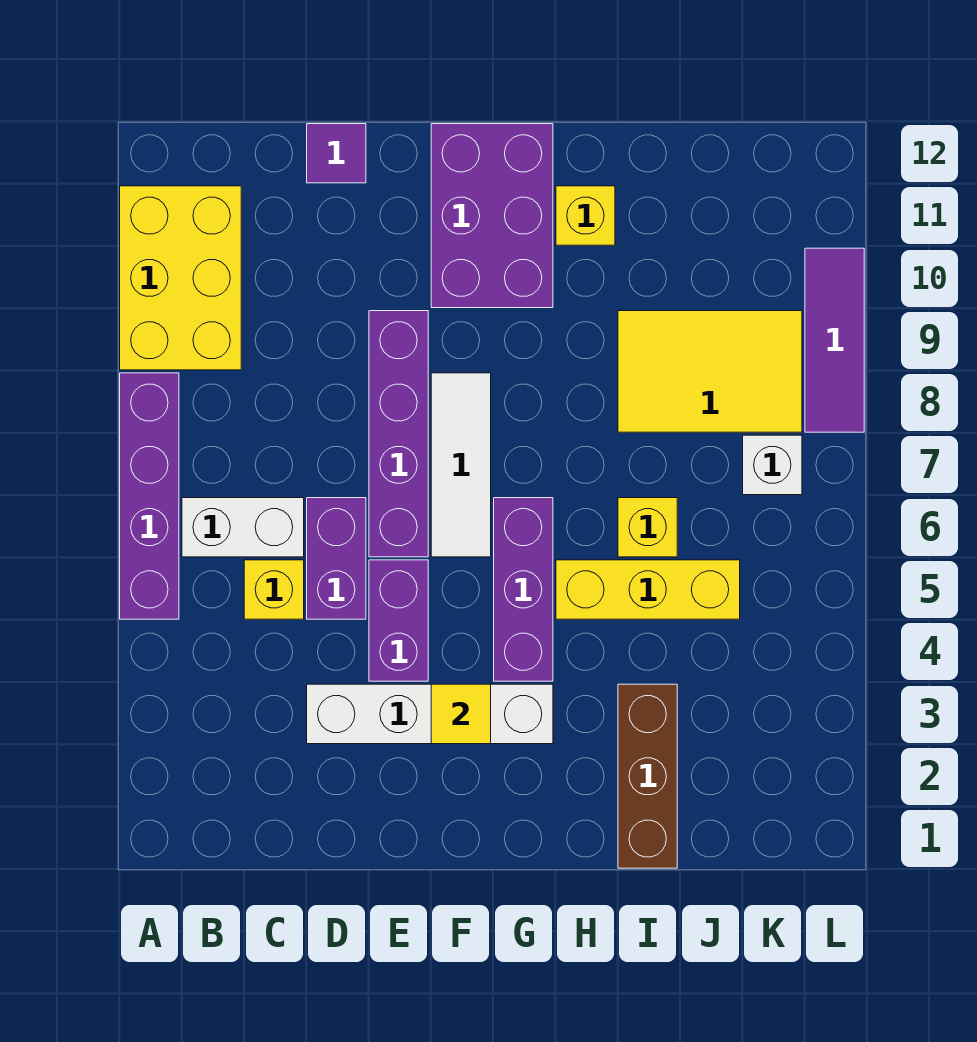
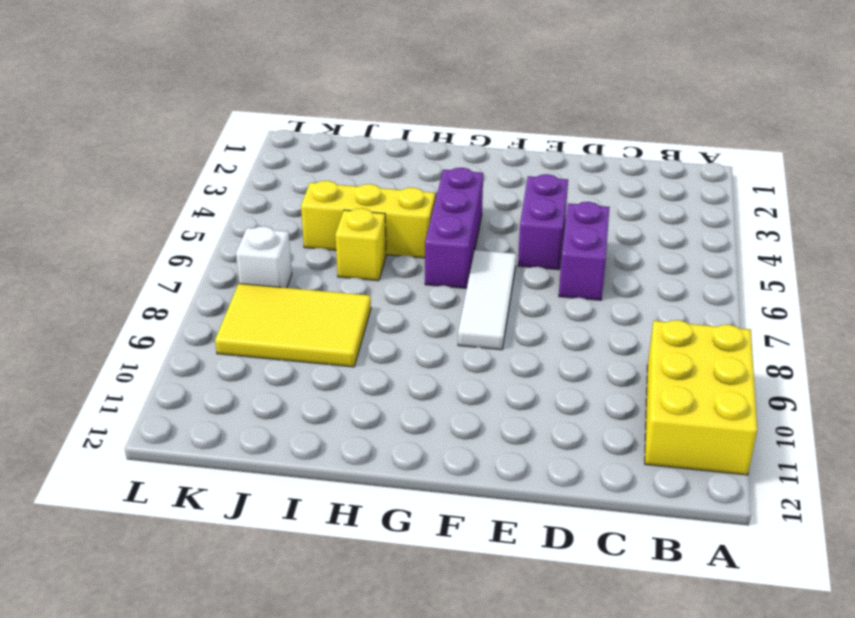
none -> purple brick A5:A8 level 1
none -> white brick B6:C6 level 1
none -> yellow brick C5 level 1

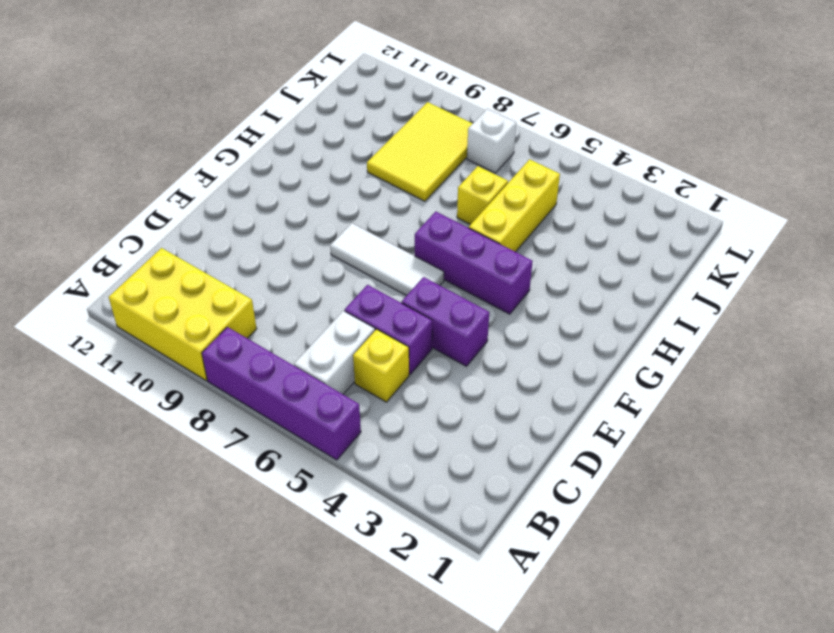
none -> white brick D3:G3 level 1
none -> purple tile D12 level 1
none -> purple brick E6:E9 level 1

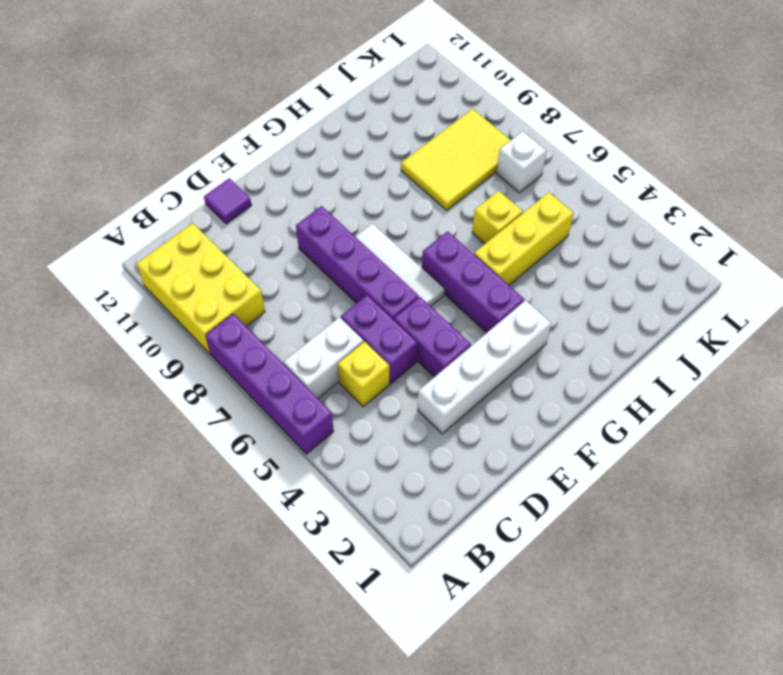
none -> purple brick F10:G12 level 1
none -> yellow brick H11 level 1
none -> brown brick I1:I3 level 1

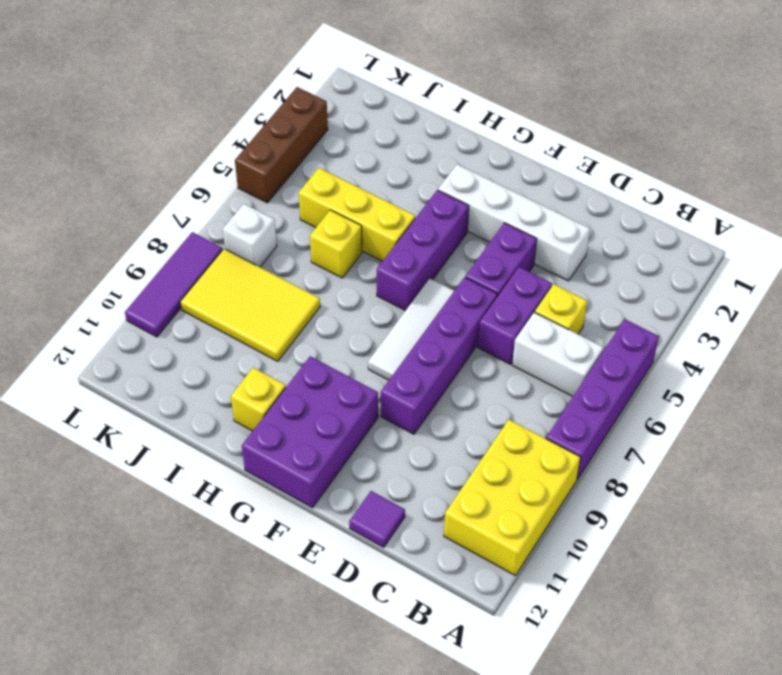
brown brick L3:L5 level 1 -> brown brick I1:I3 level 1
none -> yellow tile F3 level 2

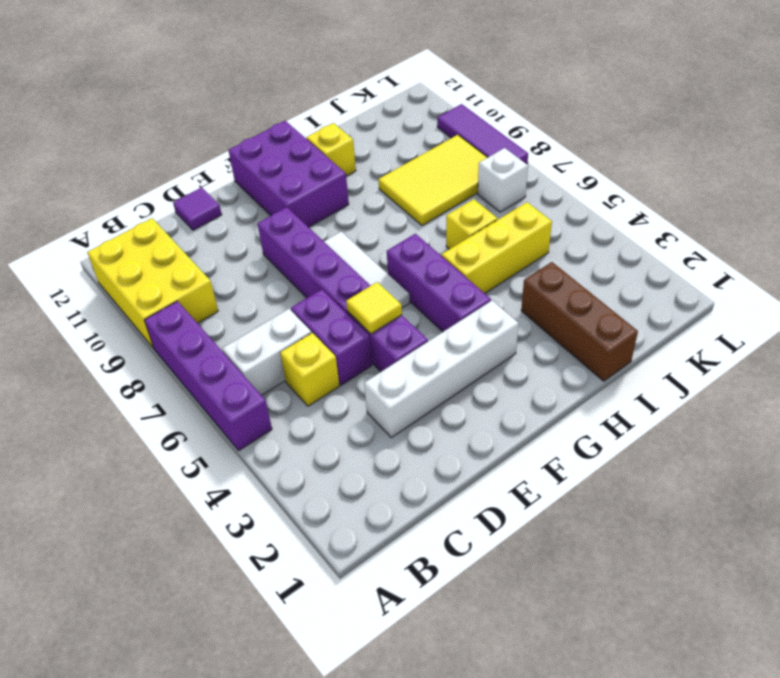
yellow tile E5 level 2 -> yellow tile F3 level 2

